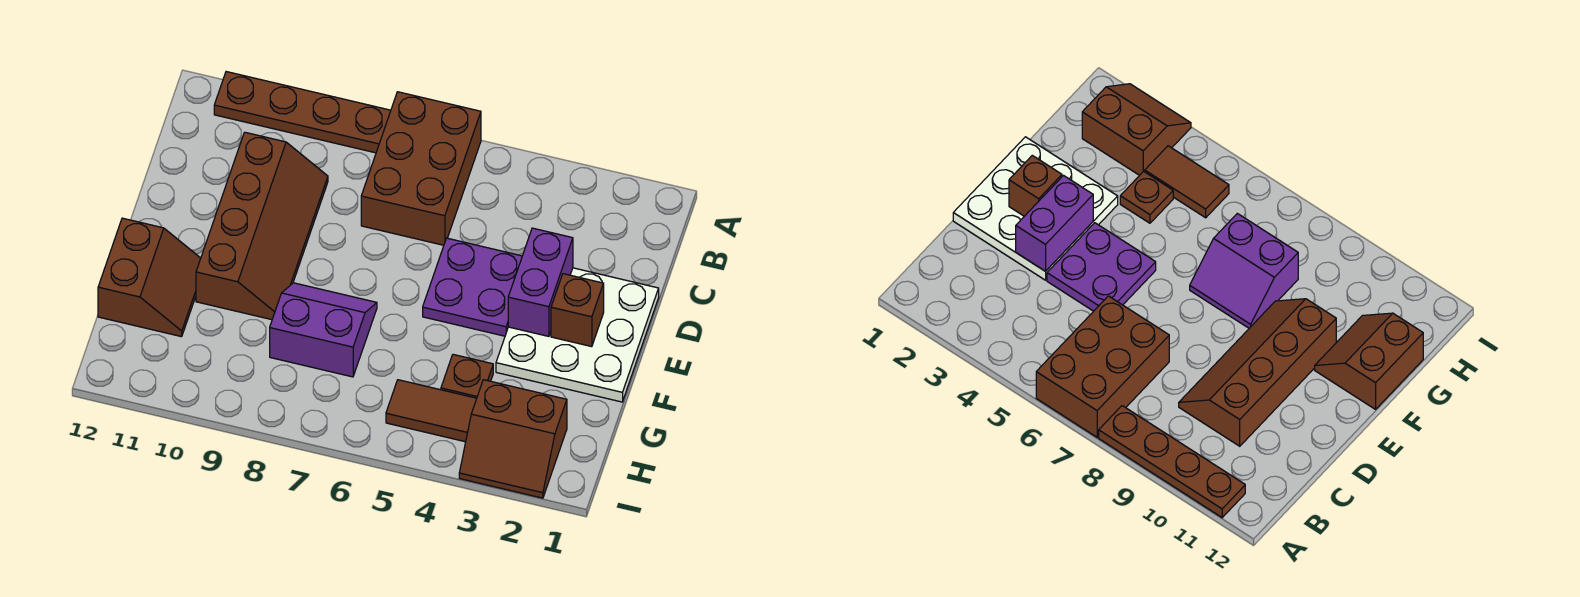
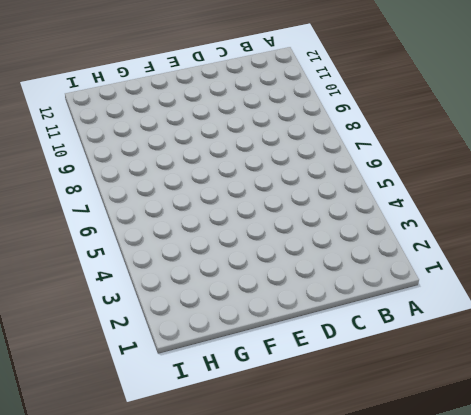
none -> brown brick A6:C7 level 1
none -> brown plate A8:A11 level 1
none -> brown slope C9:F10 level 1 top 10

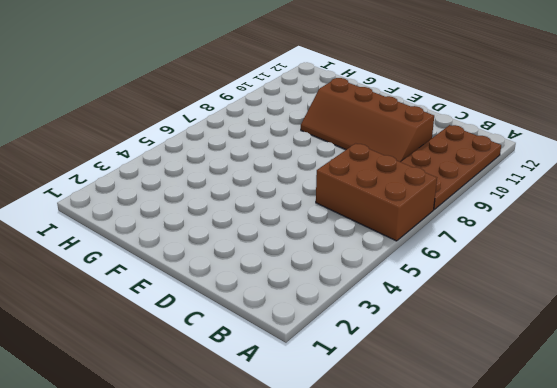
brown plate A8:B11 level 1 -> brown plate A8:A11 level 1
none -> white plate D1:F3 level 1
none -> purple plate D4:E5 level 1
none -> purple slope F7:G8 level 1 top G

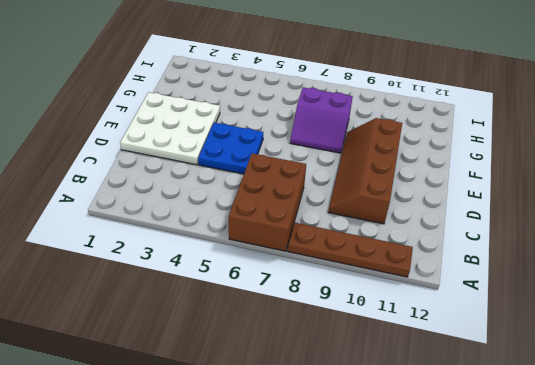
blue plate D4:E5 level 1 -> purple plate D4:E5 level 1
none -> brown slope F11:G12 level 1 top 12
none -> brown plate G4 level 1
none -> brown slope H2:I3 level 1 top H

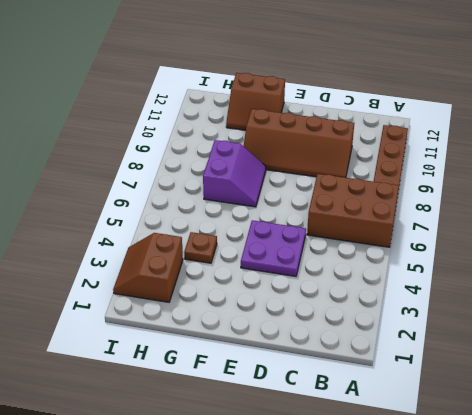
none -> white plate D1:F3 level 1
none -> brown tile H4:H5 level 1
none -> purple brick D3:E3 level 2

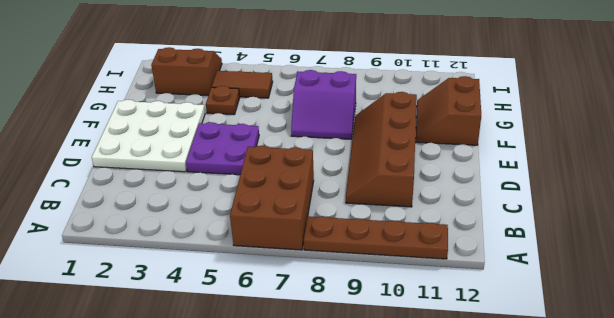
none -> purple brick D3:E3 level 2
none -> brown brick E2 level 2

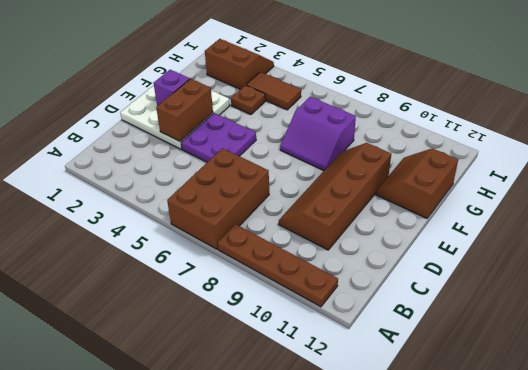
brown brick D3:E3 level 2 -> purple brick D3:E3 level 2
purple brick E2 level 2 -> brown brick E2 level 2

